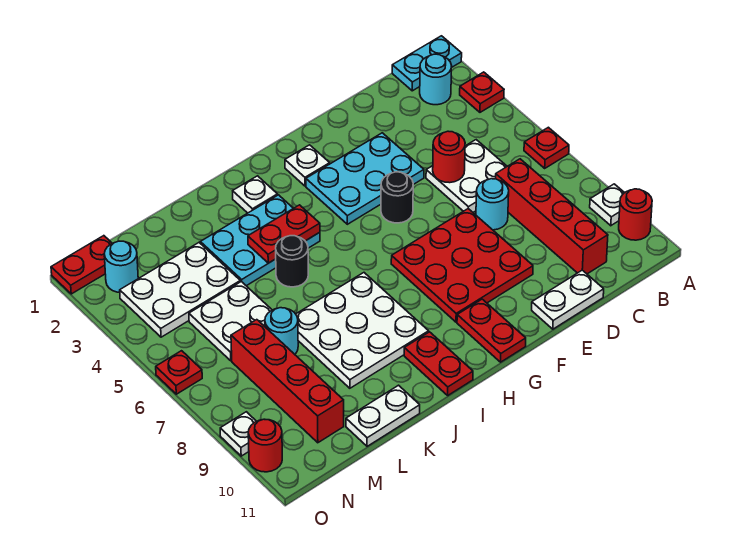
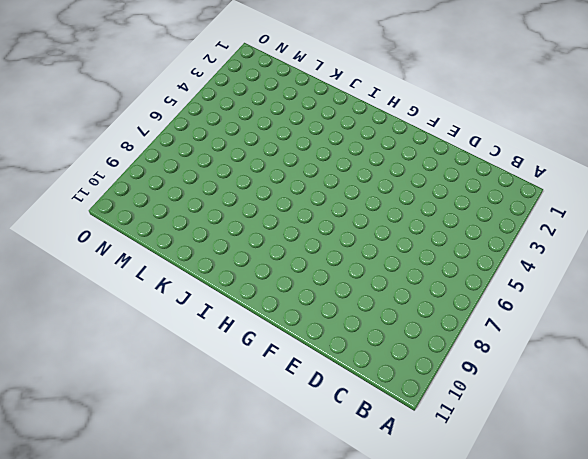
none -> cyan plate A1:B1 level 1
none -> red plate A3 level 1
none -> red plate A6 level 1
none -> white plate A9 level 1

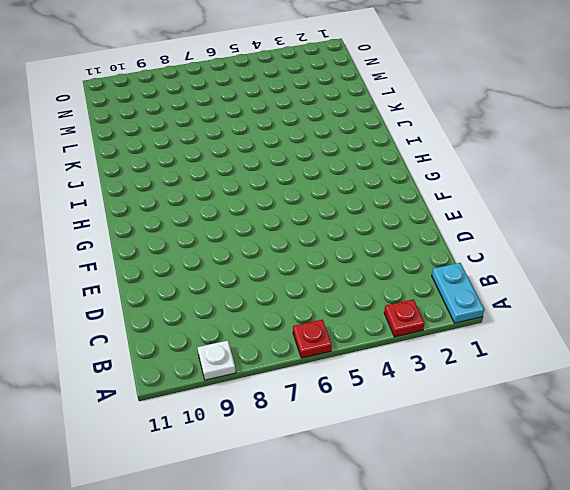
none -> red round brick A10 level 1
none -> cyan round brick B2 level 1
none -> white plate C5:D6 level 1
none -> red brick C7:C10 level 1

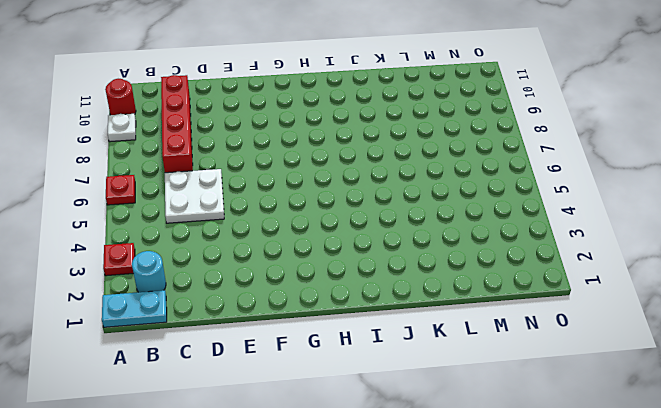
none -> cyan round brick D7 level 1
none -> white plate D11:E11 level 1
none -> cyan plate E3:G4 level 1
none -> red plate E7:G9 level 1

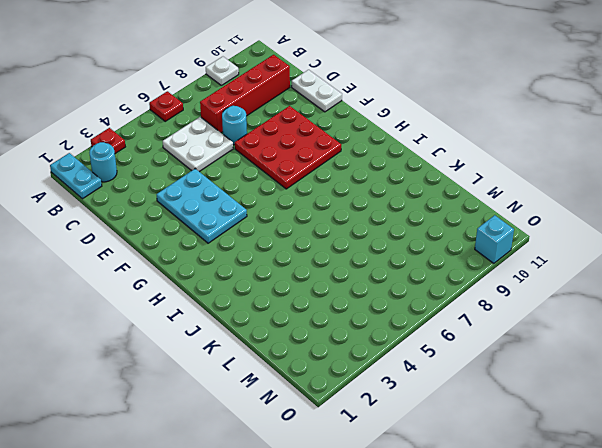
cyan brick O10 level 1 -> red round brick O10 level 1
none -> red round brick A10 level 1
none -> black round brick F5 level 1
none -> white plate G2 level 1
none -> red plate G10:G11 level 1

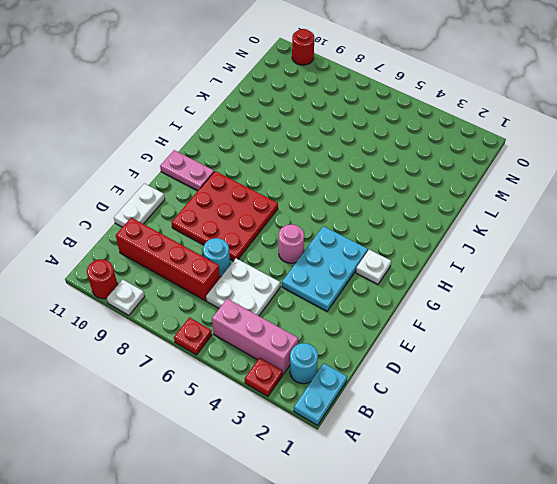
pink brick B3:B5 level 1 -> none
pink round brick F5 level 1 -> black round brick F5 level 1
pink plate G10:G11 level 1 -> red plate G10:G11 level 1
none -> white plate I2 level 1
none -> cyan plate I3:K4 level 1
none -> white plate I7:K9 level 1
none -> red plate I10:I11 level 1

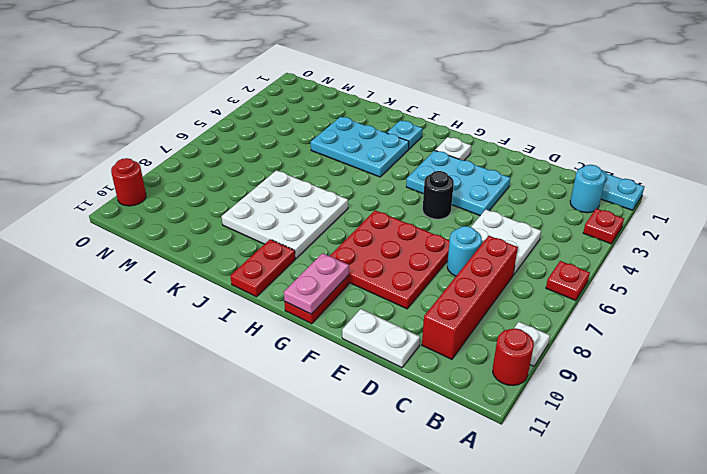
pink plate G10:G11 level 2 -> none
cyan plate I2 level 1 -> white plate I2 level 1
none -> black round brick J5 level 1
none -> white plate K11:L11 level 1
none -> white plate L3:N4 level 1
none -> white plate L5:M6 level 1

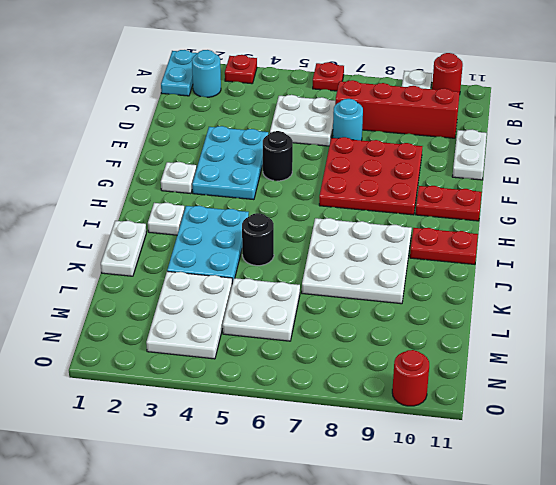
white plate J1:K1 level 1 -> white plate K11:L11 level 1
none -> cyan round brick L7 level 1
none -> red brick M7:M10 level 1
none -> red plate N1:O1 level 1
none -> cyan round brick N2 level 1

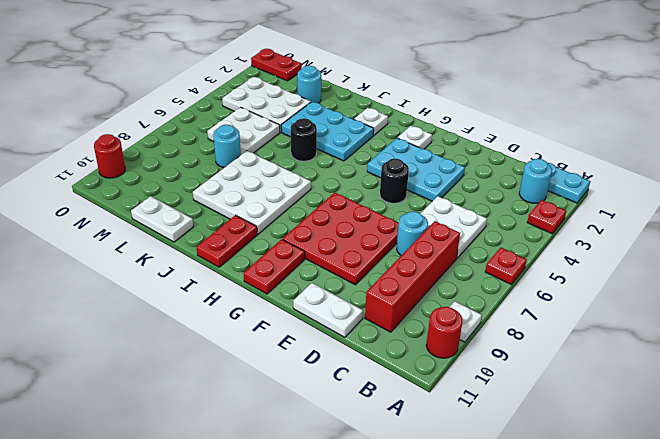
cyan round brick L2 level 1 -> cyan round brick N2 level 1
none -> red brick M7:M10 level 1
none -> red plate O6 level 1
none -> white plate O9 level 1
none -> red round brick D5 level 2

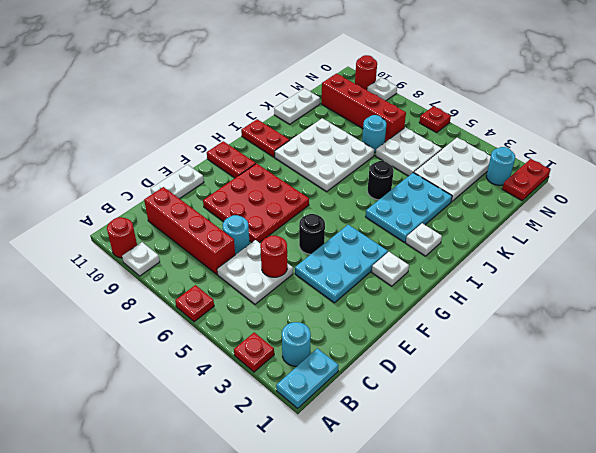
none -> red plate I4:J4 level 2

